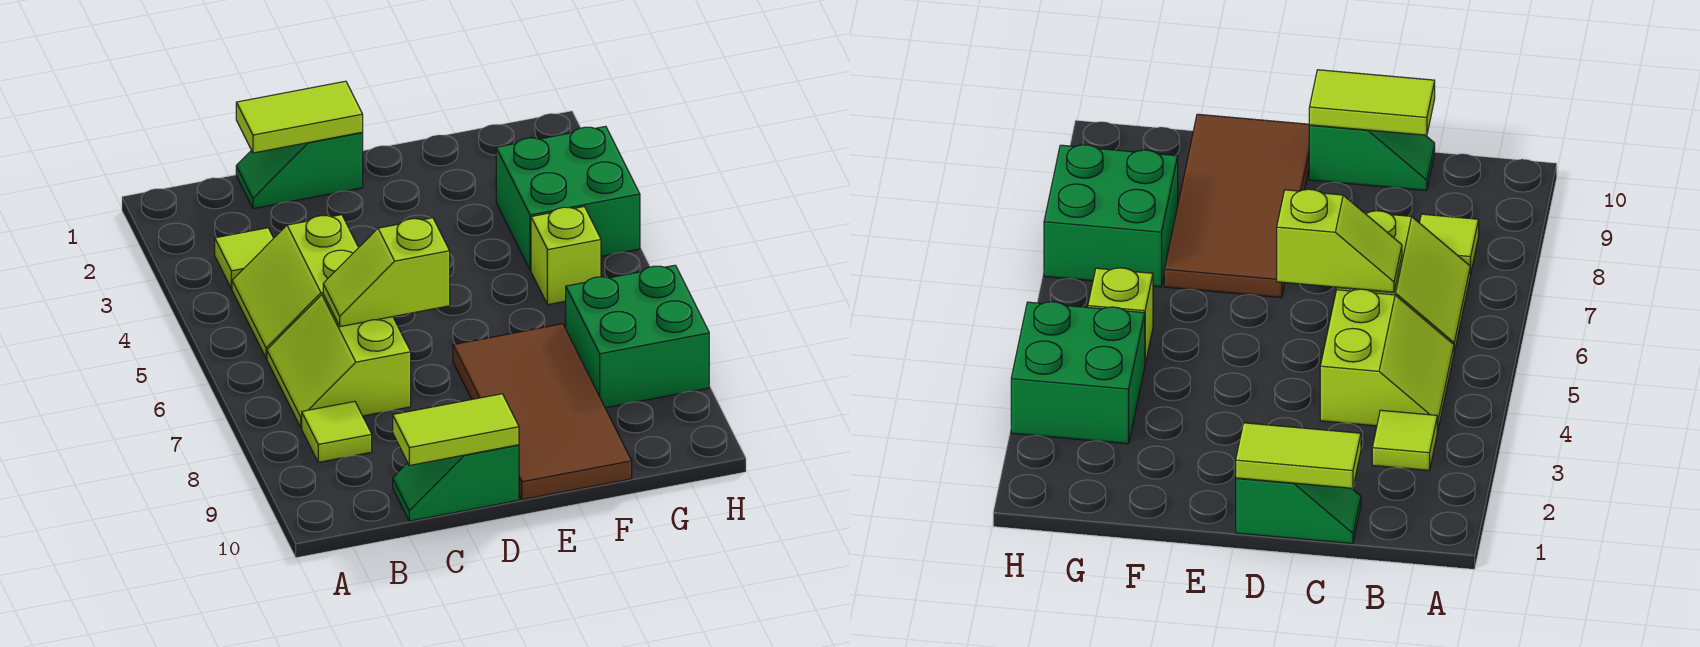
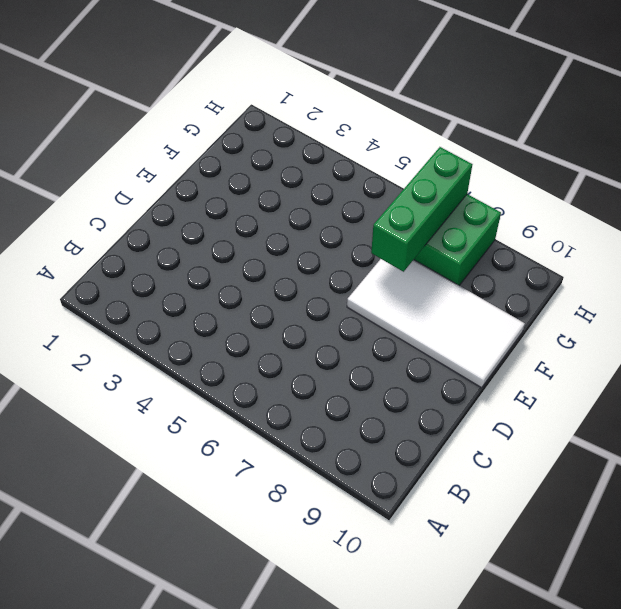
white tile E7:F10 level 1 -> brown tile E7:F10 level 1
green brick F7:H7 level 2 -> none
none -> lime tile B3 level 1
none -> lime slope B4:C5 level 1 top C
none -> lime slope B6:C7 level 1 top C

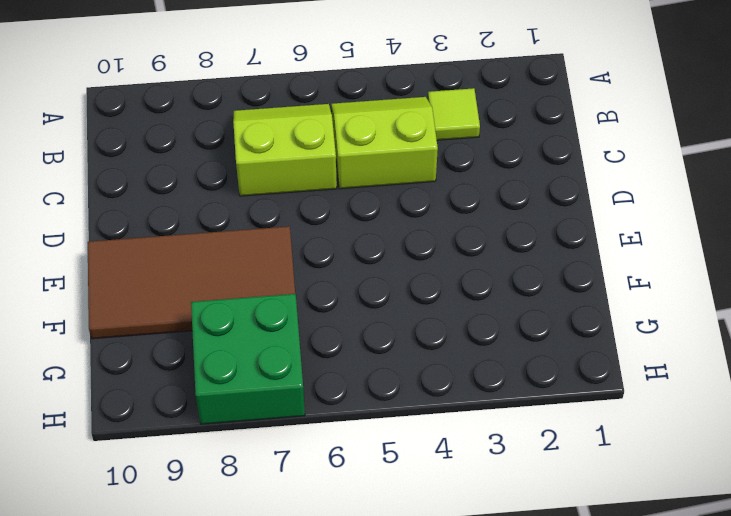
none -> lime tile B8 level 1
none -> green slope C1:D1 level 1 top D
none -> green slope C10:D10 level 1 top D

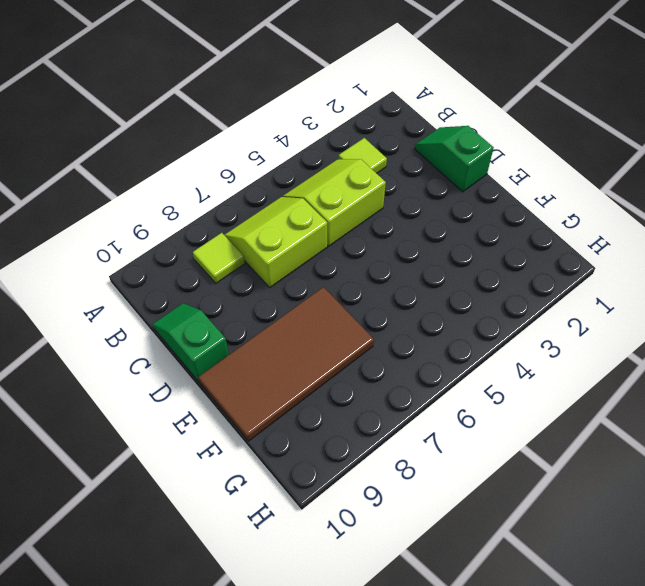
none -> green brick G3:H4 level 1
none -> lime brick G5 level 1
none -> green brick G7:H8 level 1

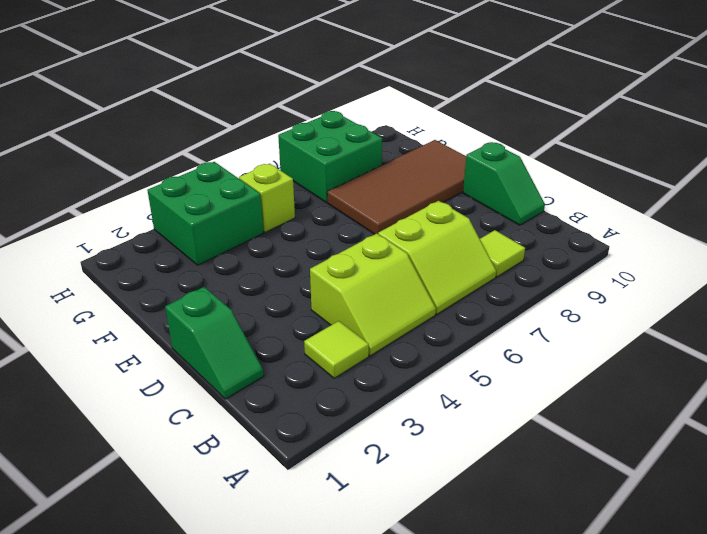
none -> lime tile C1:D1 level 2
none -> lime slope C6:D6 level 2 top D
none -> lime tile C10:D10 level 2

